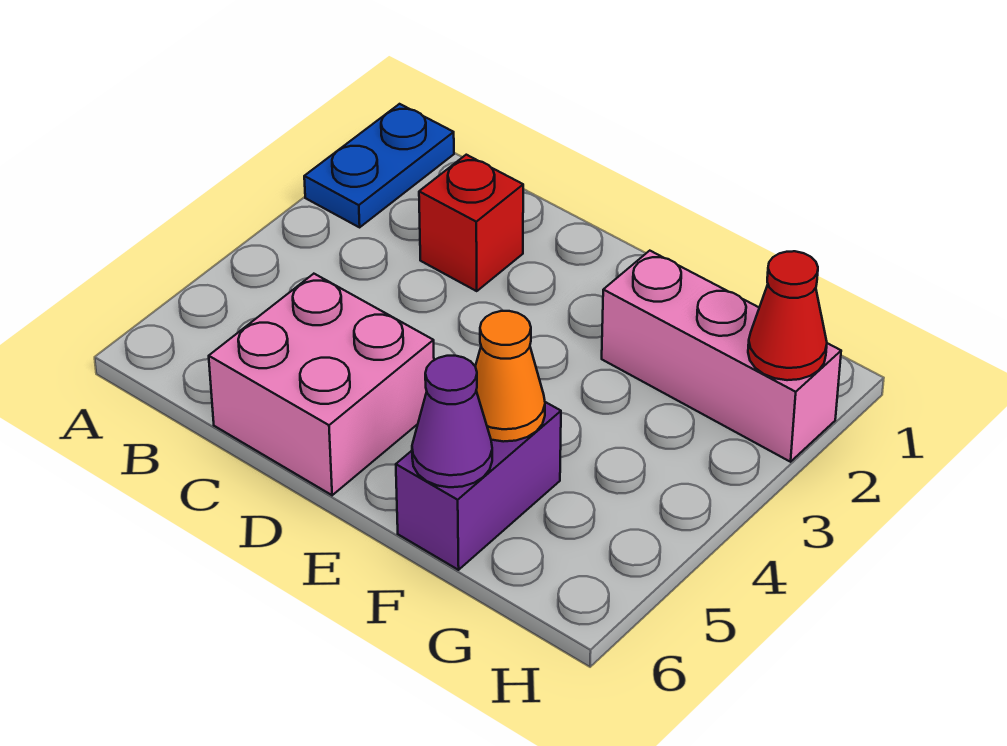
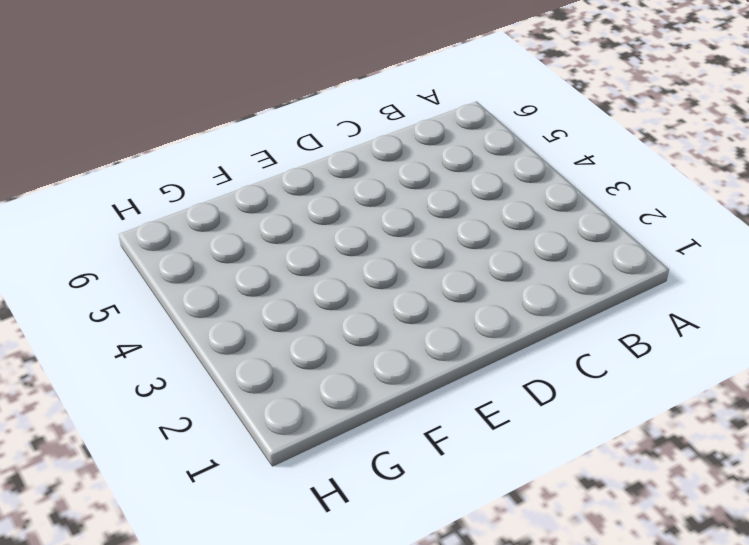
none -> blue plate A1:A2 level 1
none -> red brick C2 level 1

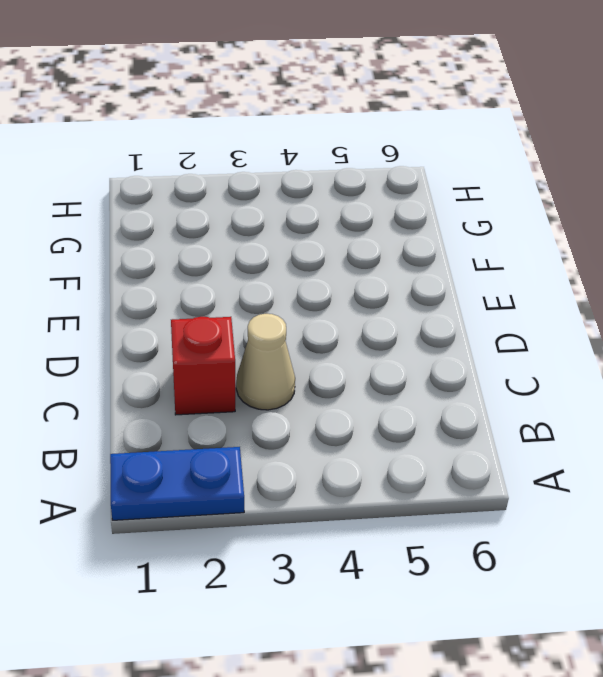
tan cone C3 level 1 -> none
none -> pink brick C5:D6 level 1
none -> pink brick F2:H2 level 1

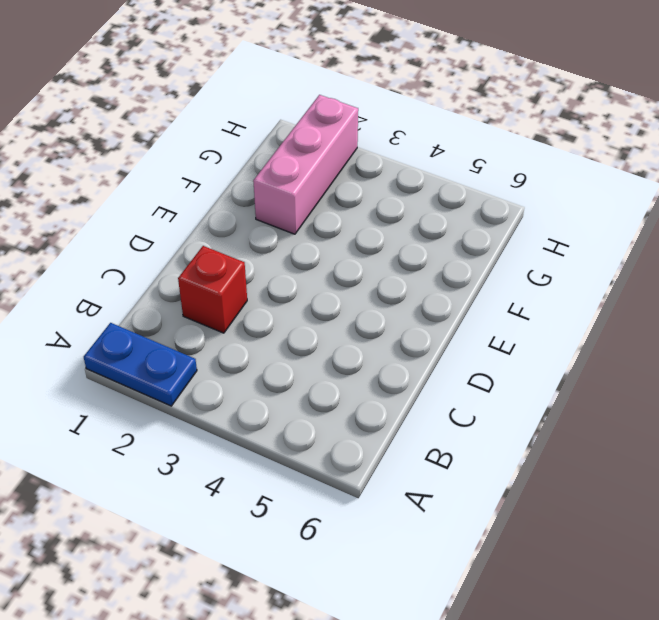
none -> pink brick C5:D6 level 1
none -> purple brick F5:F6 level 1

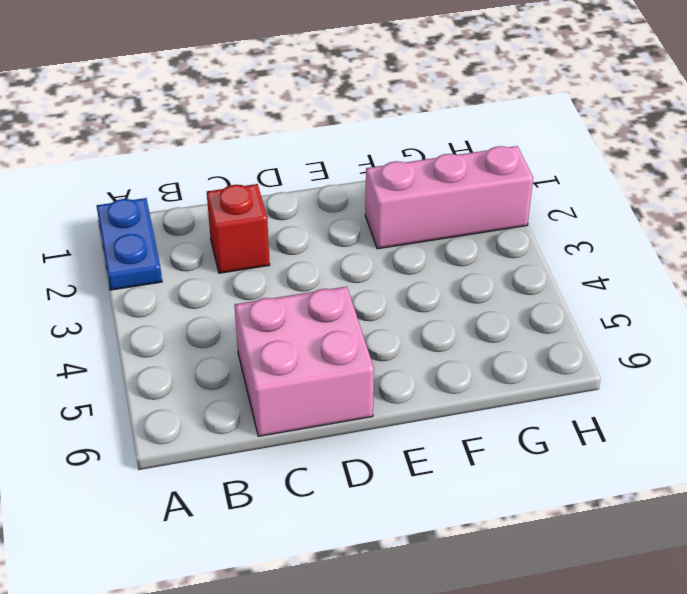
none -> purple brick F5:F6 level 1
none -> orange cone F5 level 2

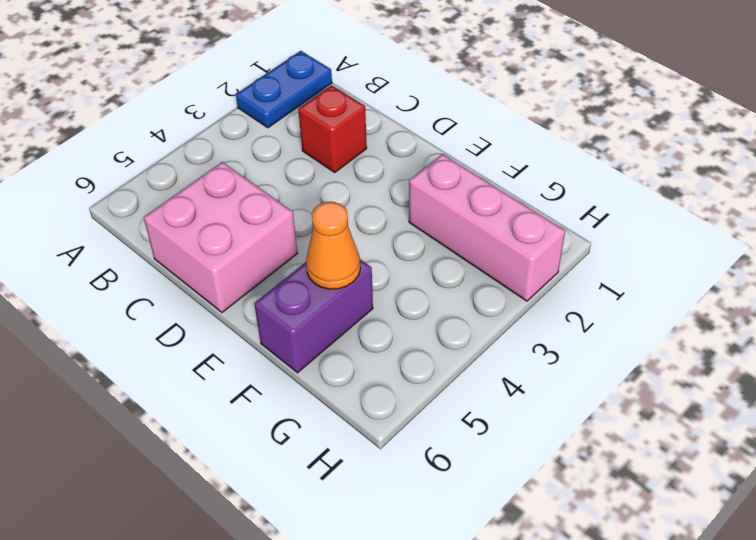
none -> purple cone F6 level 2
none -> red cone H2 level 2

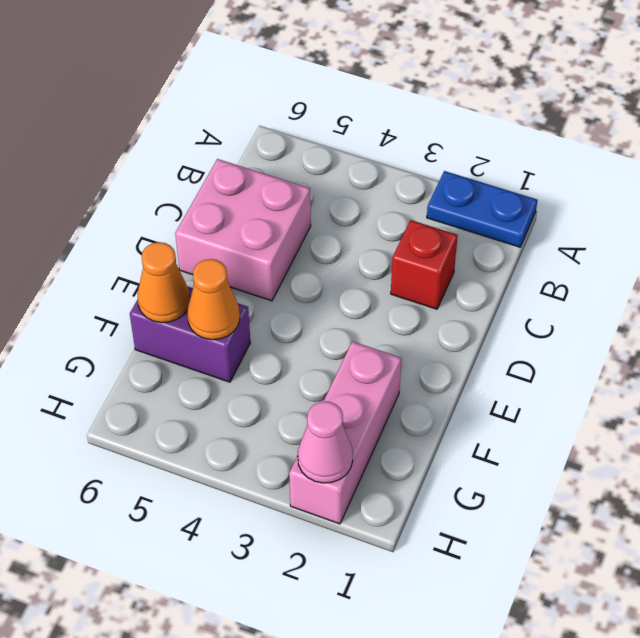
orange cone F6 level 2 -> purple cone F6 level 2
pink cone H2 level 2 -> red cone H2 level 2

